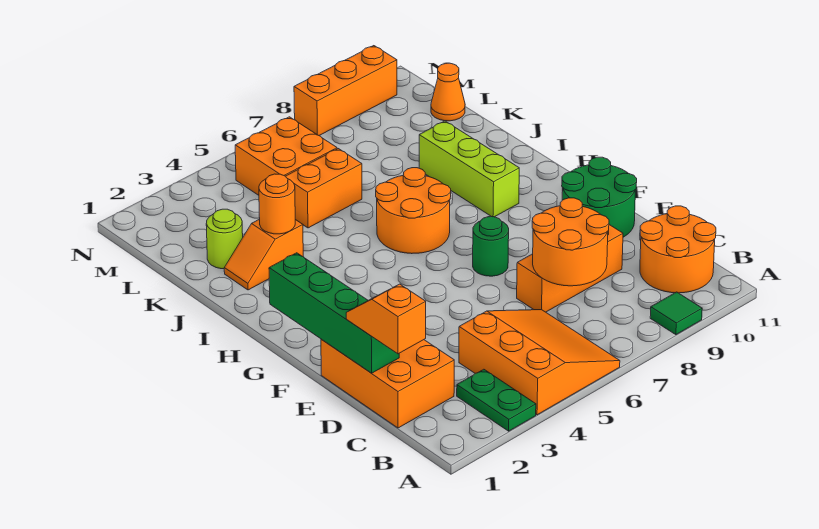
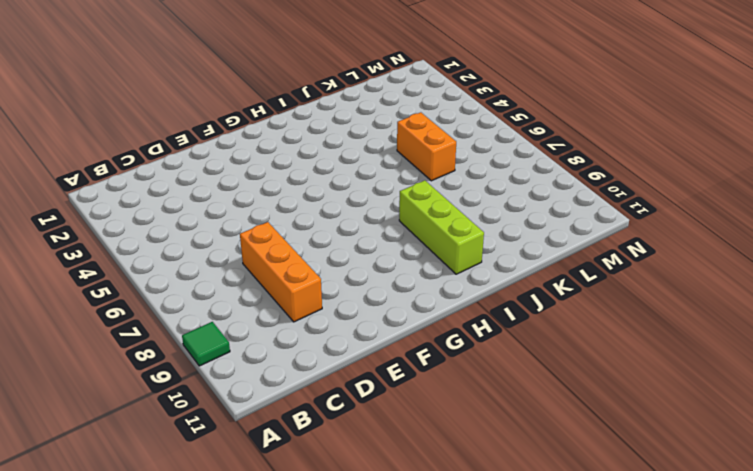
lime brick I8:I10 level 1 -> lime brick H9:J9 level 1
none -> green plate A3:B3 level 1
none -> orange slope A4:C6 level 1 top 4
none -> orange round brick B10:C11 level 1

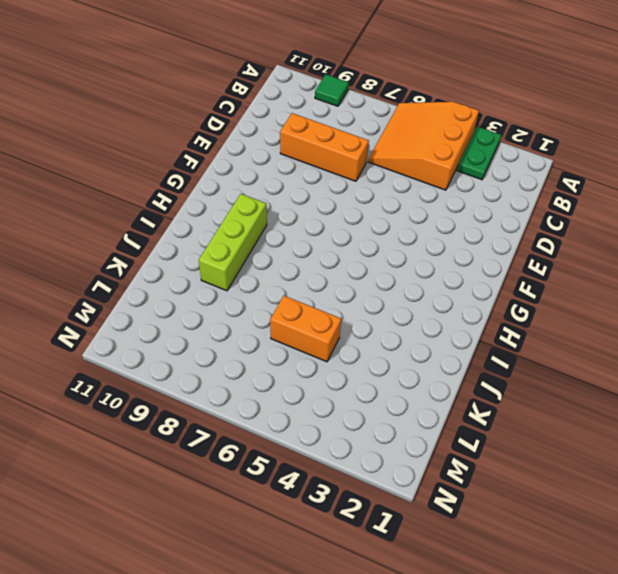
none -> orange round brick B10:C11 level 1
none -> orange brick C1:E2 level 1
none -> green round brick E10:F11 level 1

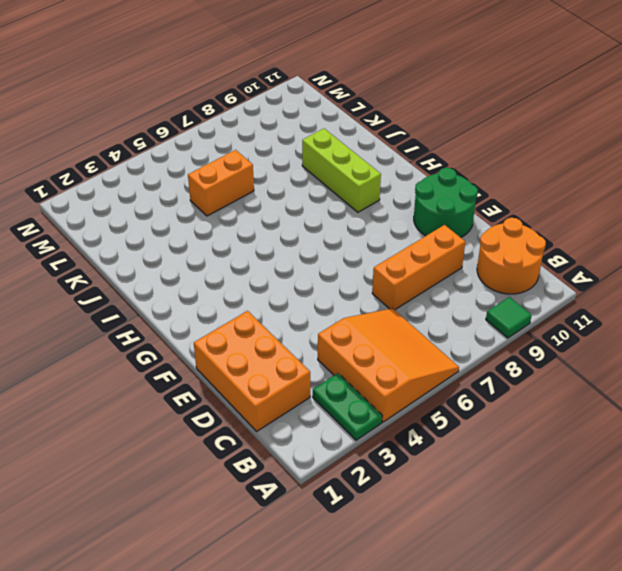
none -> green round brick F7 level 1
none -> orange round brick H6:I7 level 1
none -> orange slope J2:J3 level 1 top 3

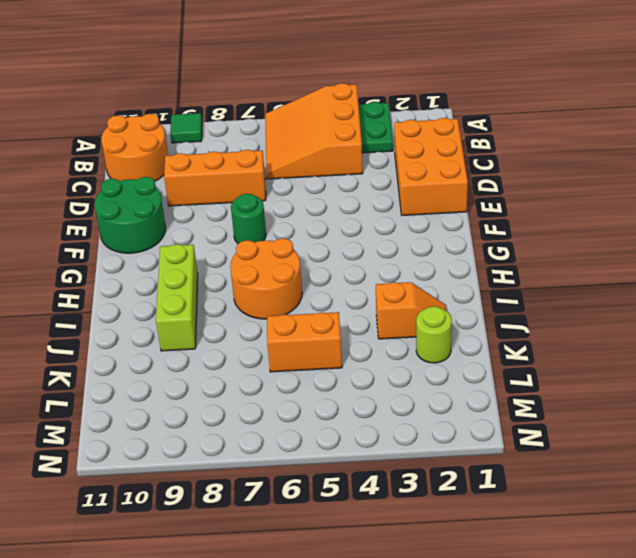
none -> orange brick L5:M6 level 1
none -> orange cone L11 level 1
none -> orange brick N8:N10 level 1

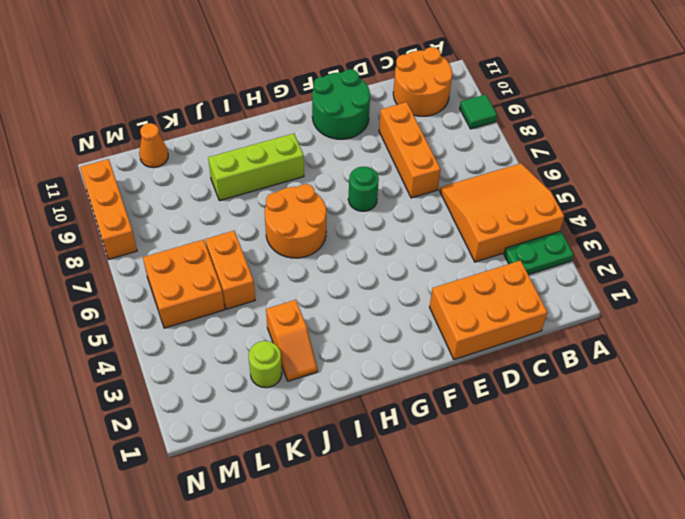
none -> orange round brick C7:D8 level 2
none -> green brick D1:G1 level 2
none -> orange round brick J3 level 2

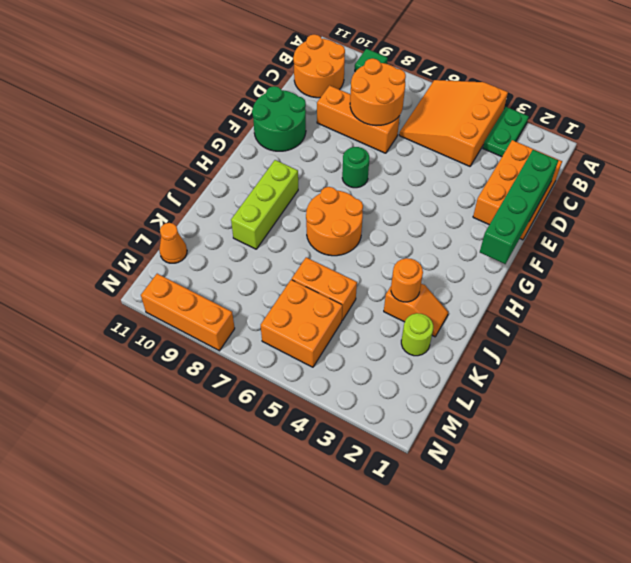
none -> orange slope C1:D1 level 3 top C

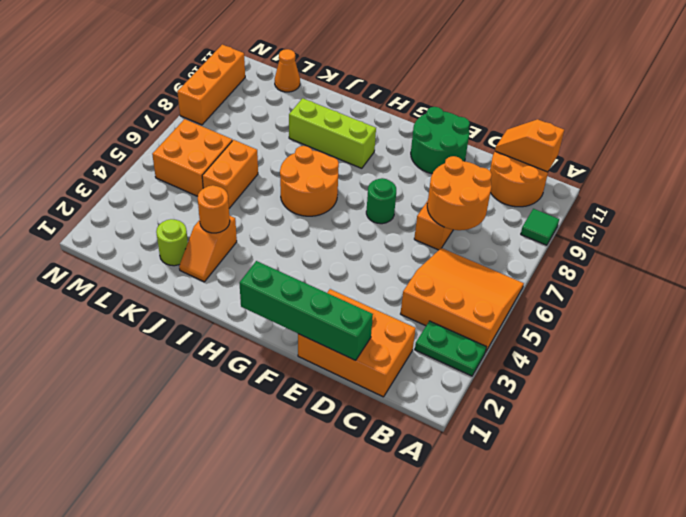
orange slope B11:C11 level 2 top B -> orange slope C1:D1 level 3 top C

